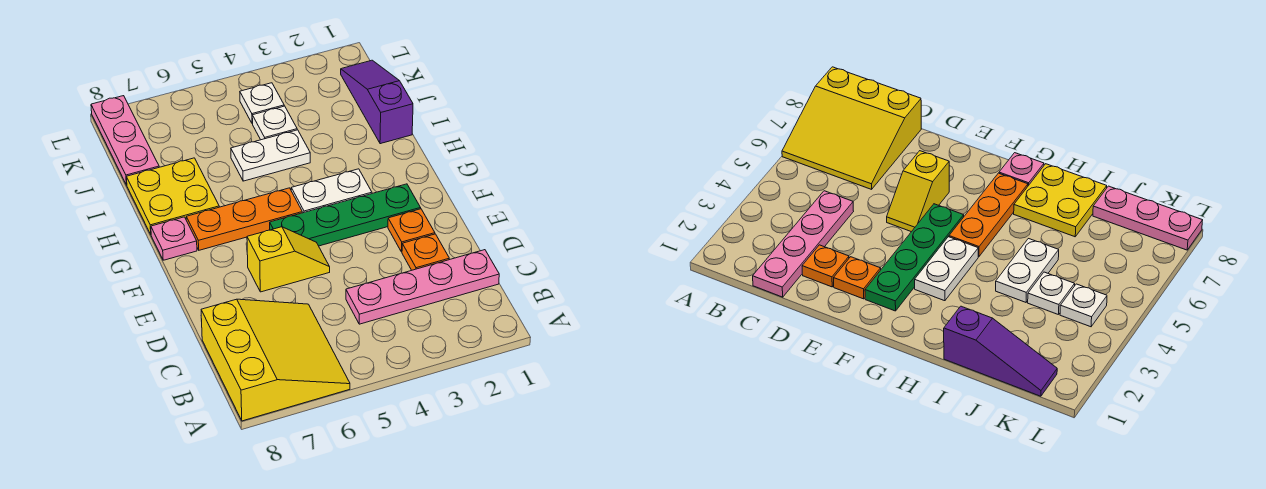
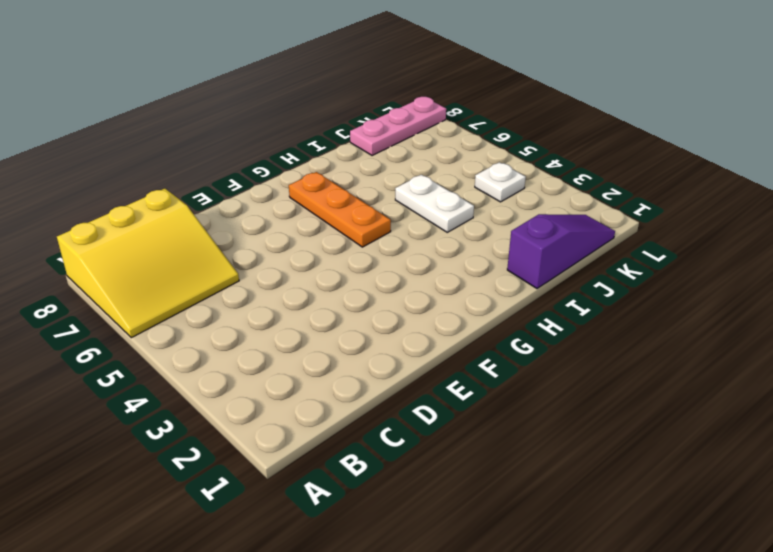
none -> pink plate C1:C4 level 1
none -> orange plate D2 level 1
none -> orange plate E2 level 1

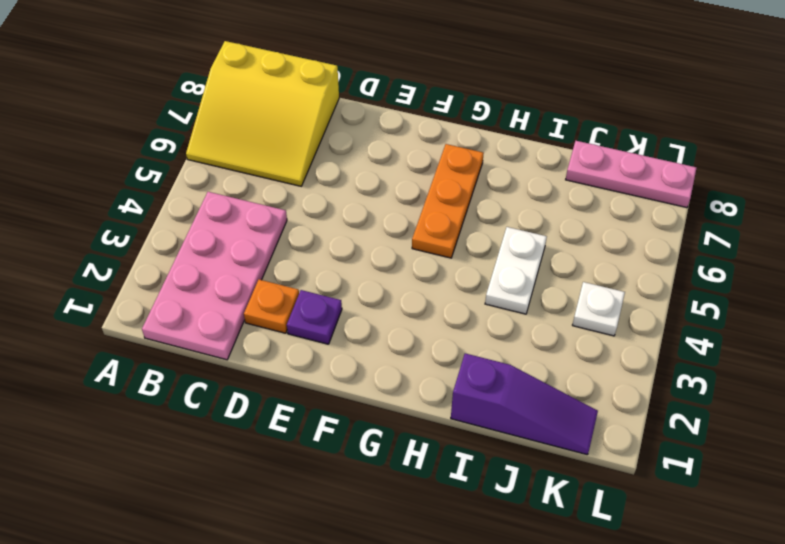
pink plate B1:C4 level 1 -> pink plate C1:C4 level 1
purple plate E2 level 1 -> orange plate E2 level 1
none -> yellow slope E5:E6 level 1 top 6
none -> green plate F2:F5 level 1
none -> white plate G3:G4 level 1

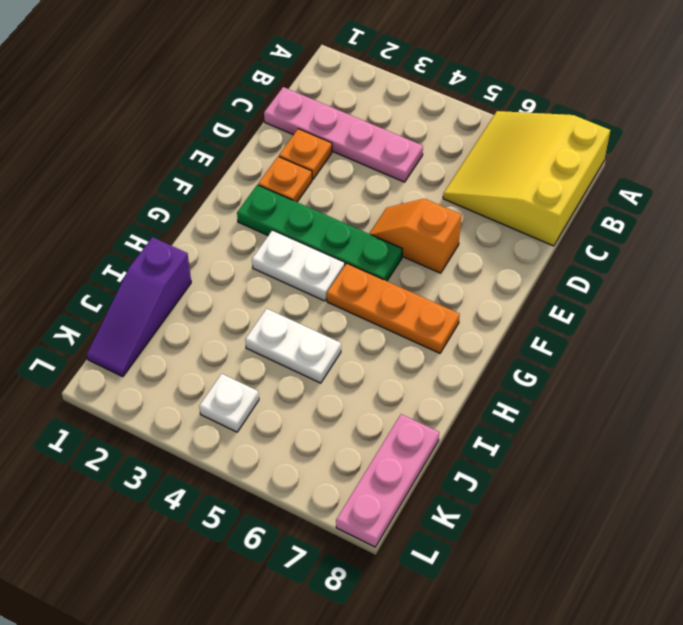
orange slope E5:E6 level 1 top 6 -> yellow slope E5:E6 level 1 top 6
none -> pink plate G8 level 1
none -> yellow plate H7:I8 level 1
none -> white plate J4 level 1

